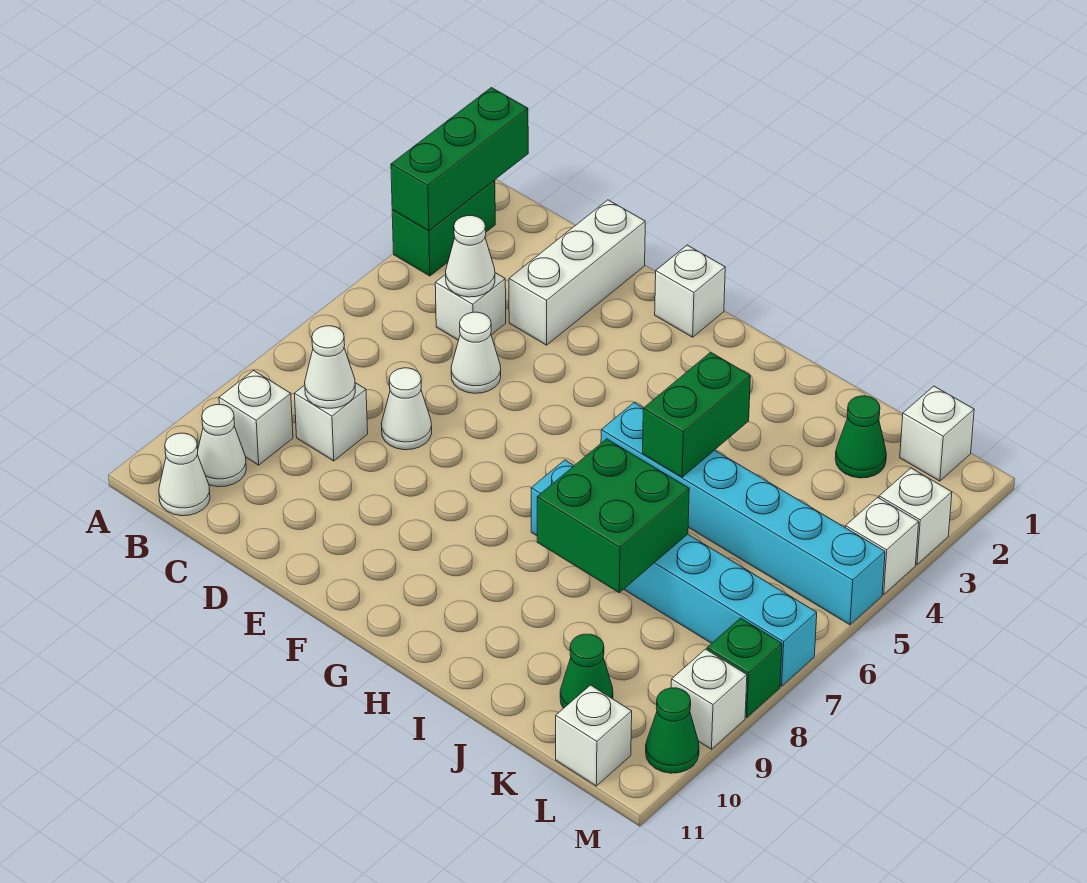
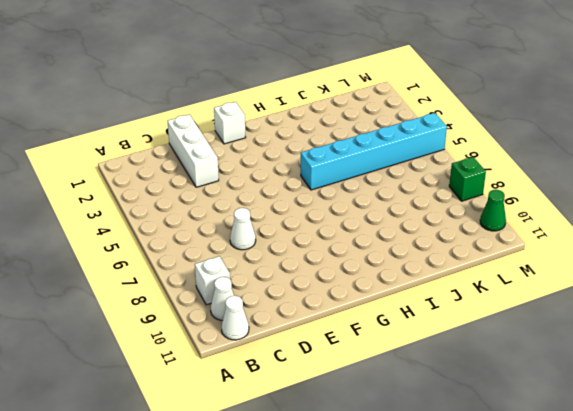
none -> green brick A2:A3 level 1
none -> white brick C4 level 1
none -> white brick C8 level 1

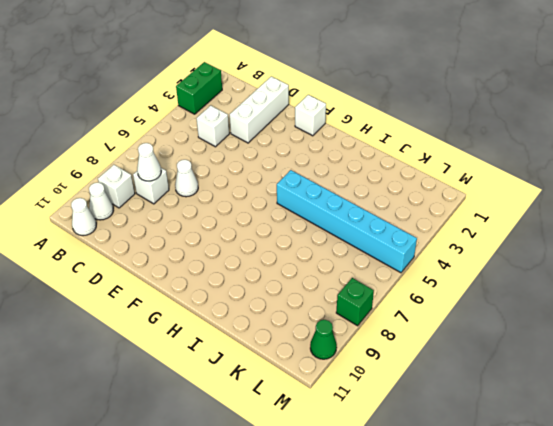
none -> white cone D5 level 1
none -> cyan brick H7:M7 level 1
none -> green cone K2 level 1

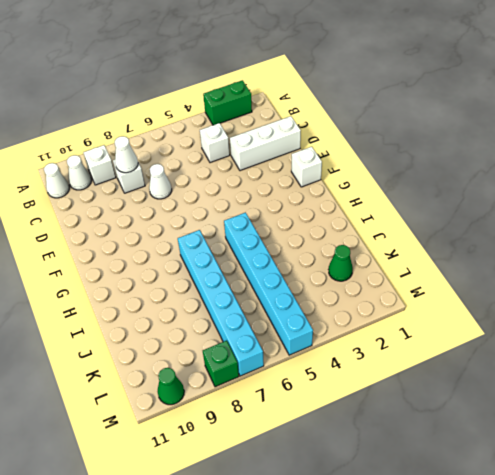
none -> white cone D5 level 1
none -> green cone K10 level 1
none -> white brick L1 level 1

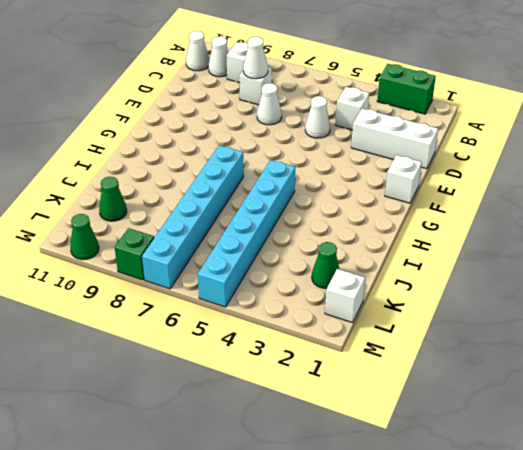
none -> white brick L11 level 1
none -> white brick M3 level 1
none -> white brick M4 level 1

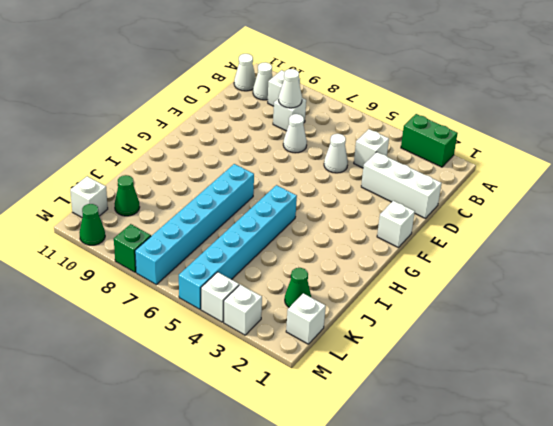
none -> white brick M9 level 1
none -> green brick A1:A3 level 2
none -> white cone C4 level 2

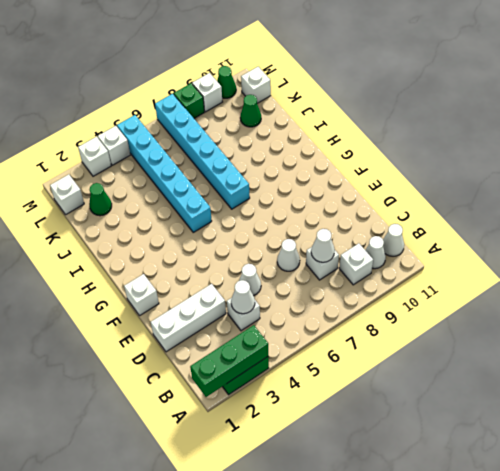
none -> green brick I4:I5 level 2
none -> green brick I7:J8 level 2

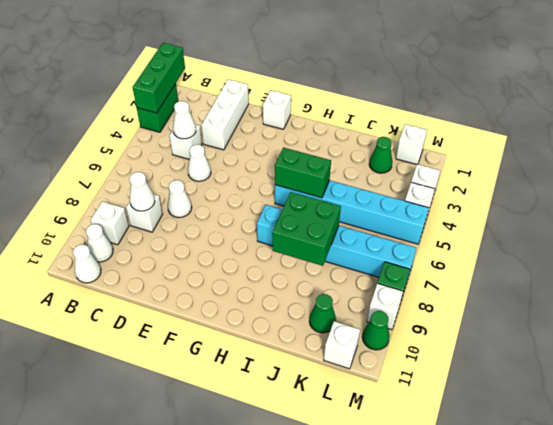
green brick H5:I5 level 2 -> green brick I4:I5 level 2

